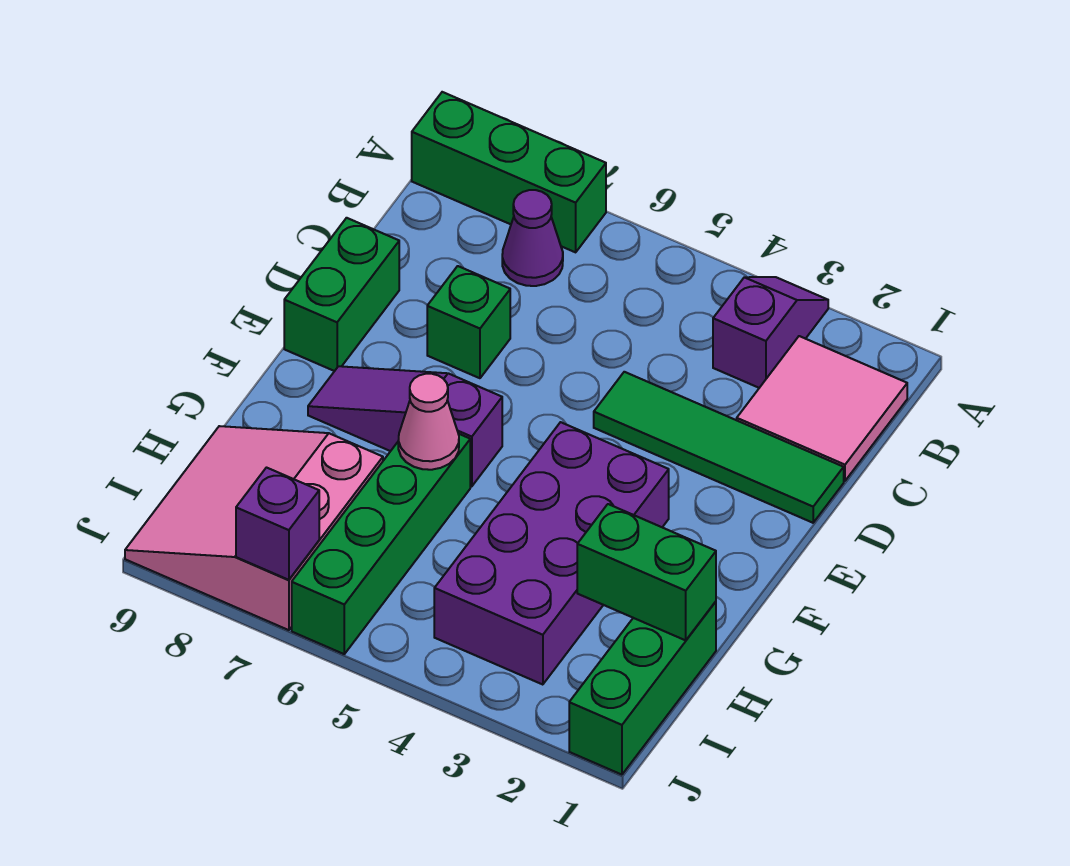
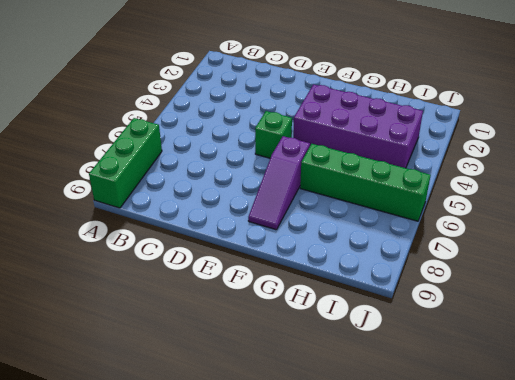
green brick E5 level 1 -> green brick D7 level 1
none -> purple slope A3:B3 level 1 top B
none -> pink tile B1:C2 level 1
none -> purple cone B7 level 1

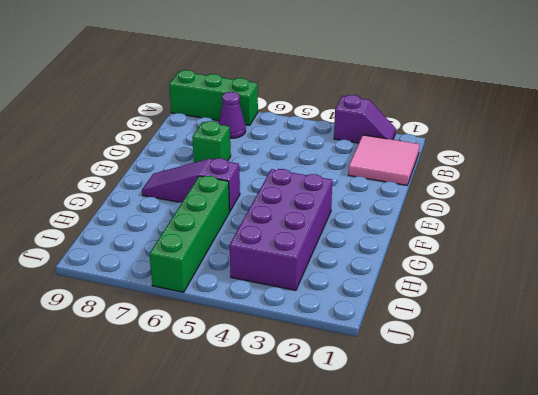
purple slope A2:A3 level 1 top 3 -> purple slope A3:B3 level 1 top B
none -> green tile D1:D4 level 1
none -> green brick D9:E9 level 1
none -> green brick H1:J1 level 1

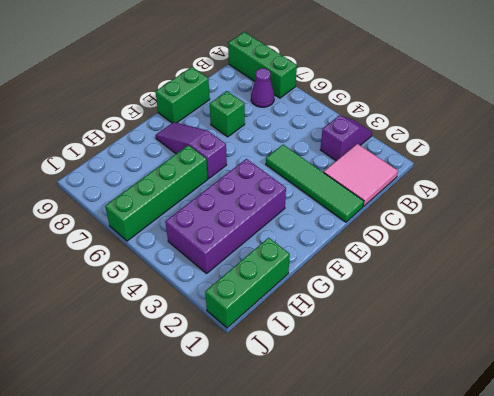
none -> pink slope H7:J9 level 1 top 7
none -> pink cone G6 level 2
none -> green brick H1:H2 level 2

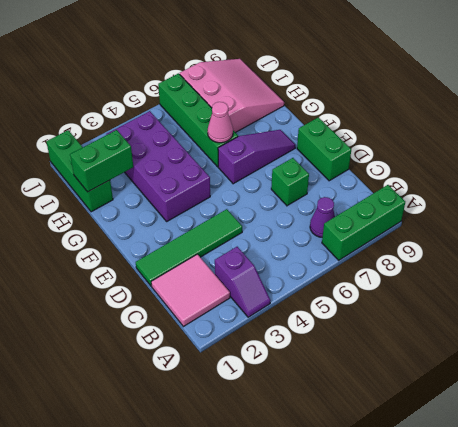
none -> purple brick J7 level 2

